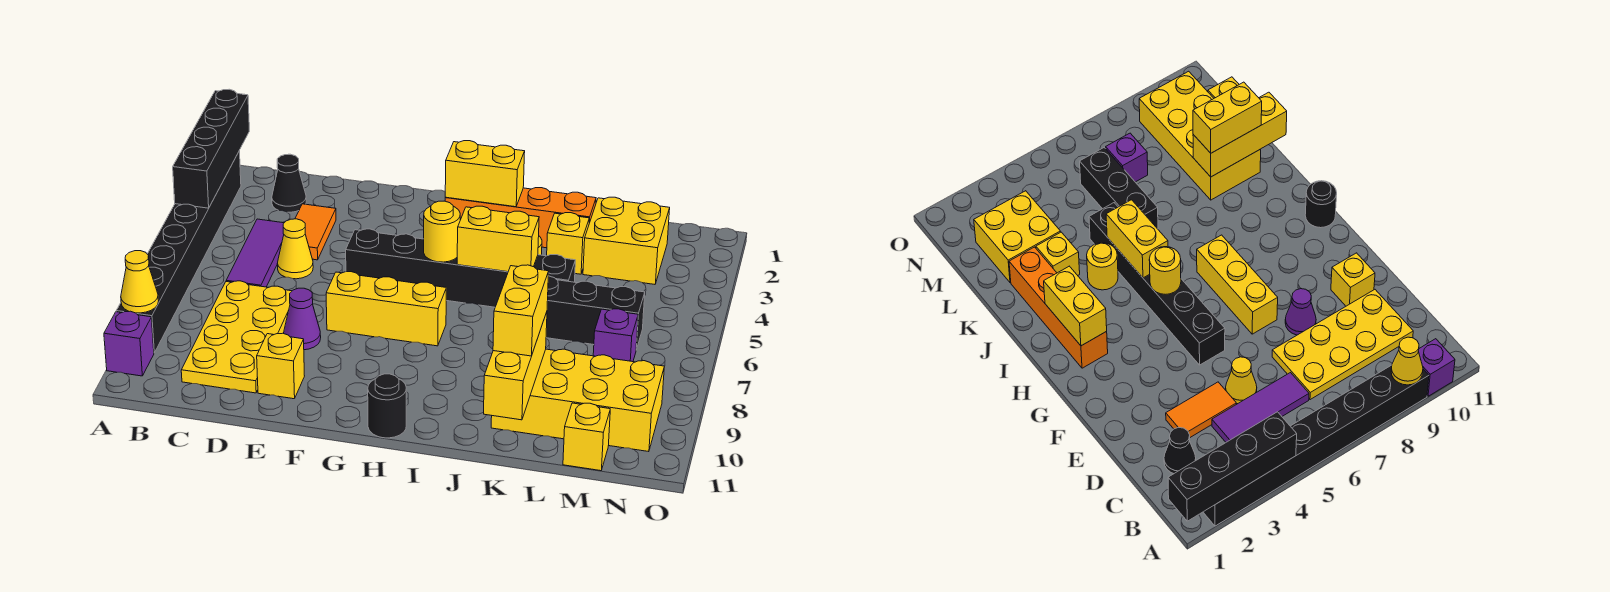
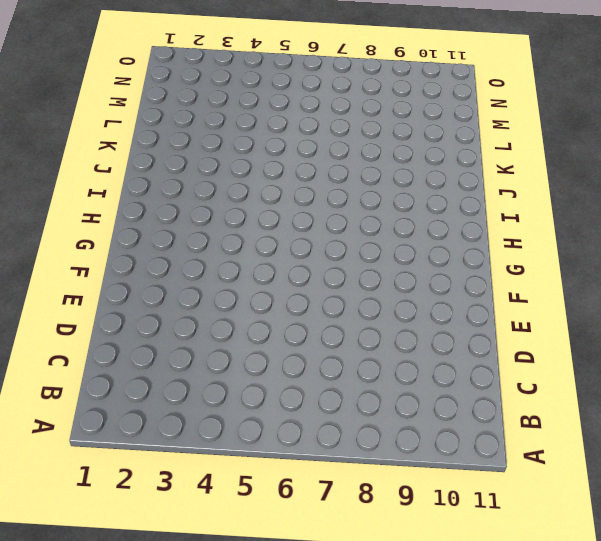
none -> black brick A2:A9 level 1
none -> purple brick A10 level 1
none -> black cone C2 level 1

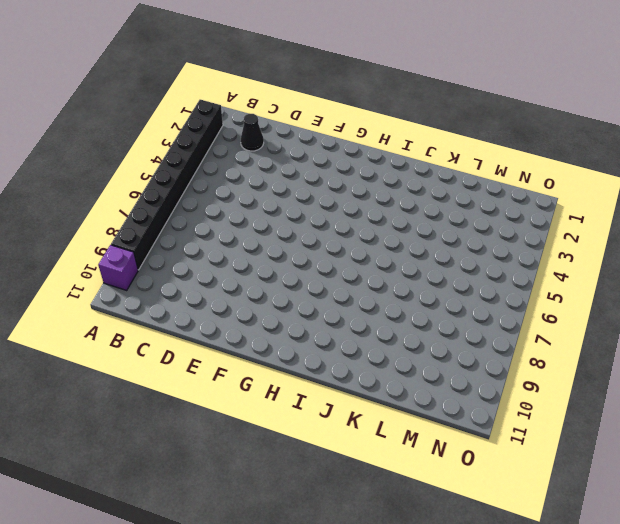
none -> purple tile C4:C6 level 1
none -> yellow plate C7:D10 level 1
none -> orange tile D3:D4 level 1

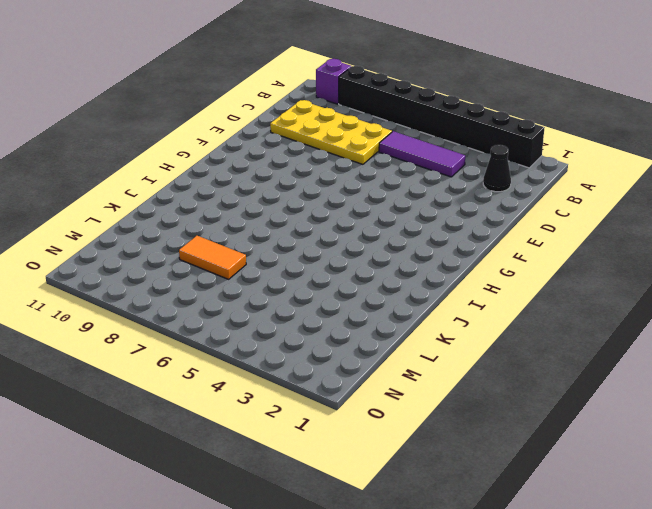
orange tile L7:L8 level 1 -> orange tile D3:D4 level 1
none -> yellow cone D5 level 1
none -> purple cone E8 level 1
none -> yellow brick E10 level 1

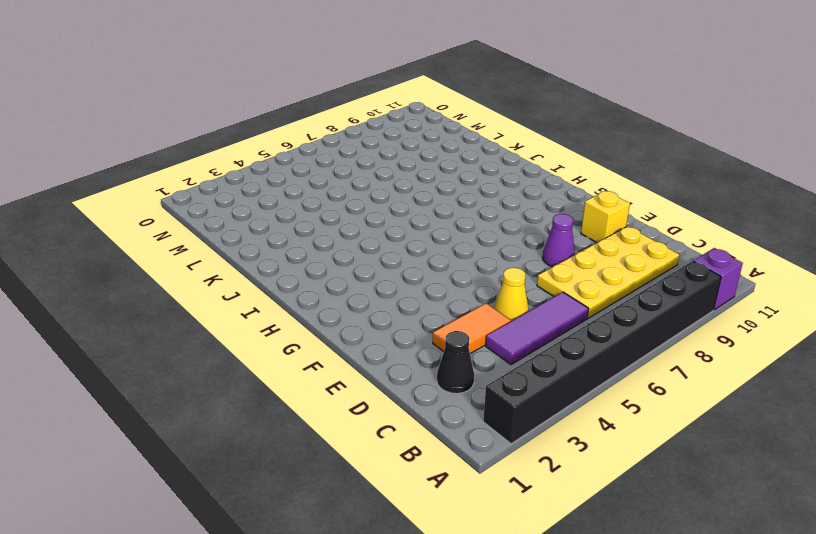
none -> black brick F5:K5 level 1
none -> yellow brick F7:H7 level 1
none -> orange brick H2:K2 level 1

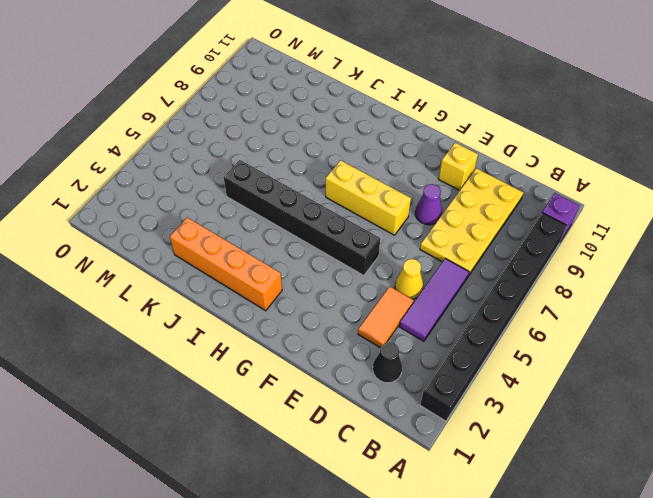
none -> black round brick H11 level 1
none -> yellow round brick J4 level 1
none -> yellow brick K3 level 1

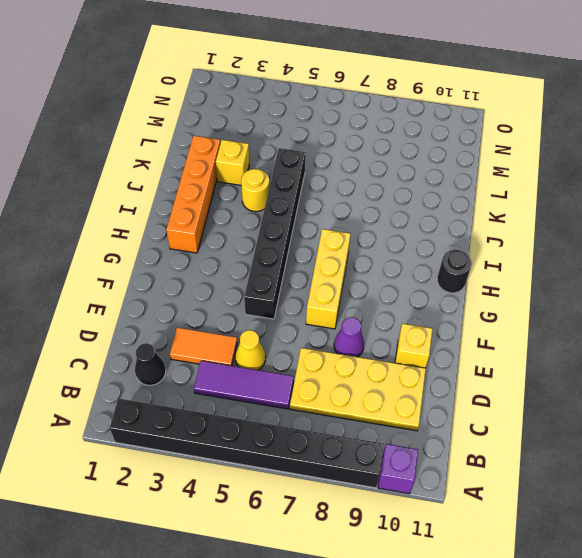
none -> black brick K6:M6 level 1
none -> yellow brick K9:N10 level 1
none -> yellow brick L2:M3 level 1

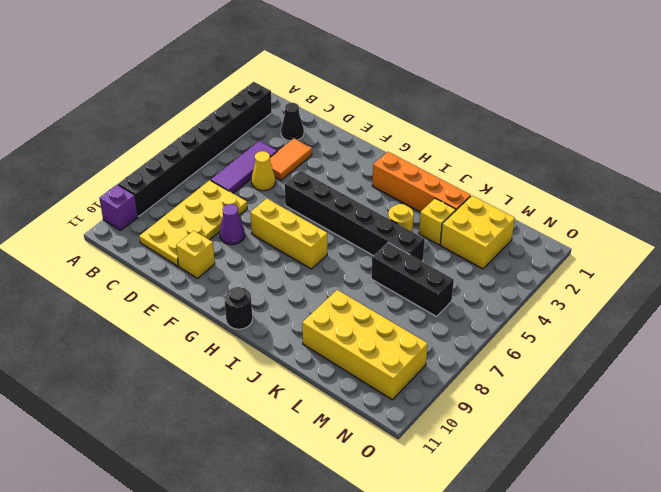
none -> purple brick M7 level 1
none -> yellow brick M11 level 1
none -> black brick A1:A4 level 2

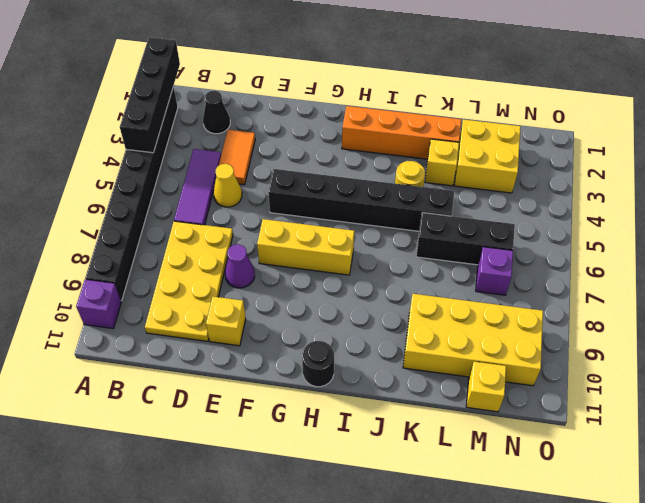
none -> yellow cone A9 level 2
none -> yellow brick H2:I2 level 2
none -> yellow round brick H5 level 2

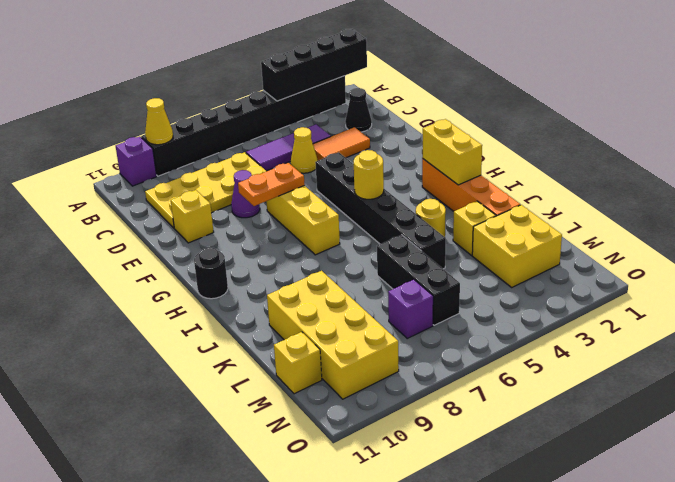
orange plate F7:F8 level 2 -> none
none -> yellow brick I5:J5 level 2
none -> yellow brick K9:K11 level 2
none -> yellow brick K9:K10 level 3

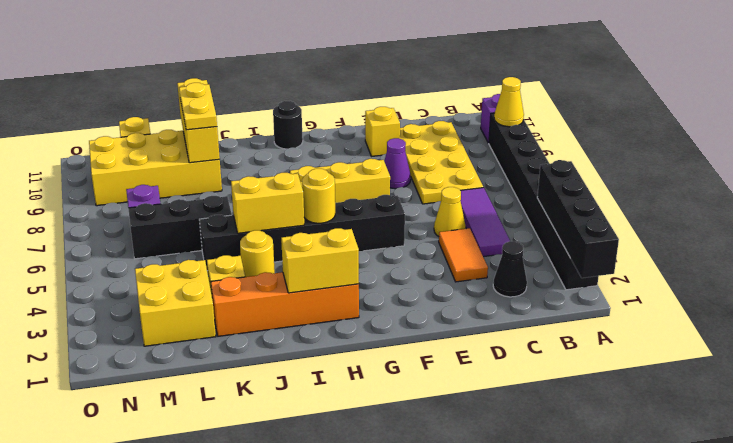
yellow plate K9:K10 level 3 -> yellow brick K9:K10 level 3

